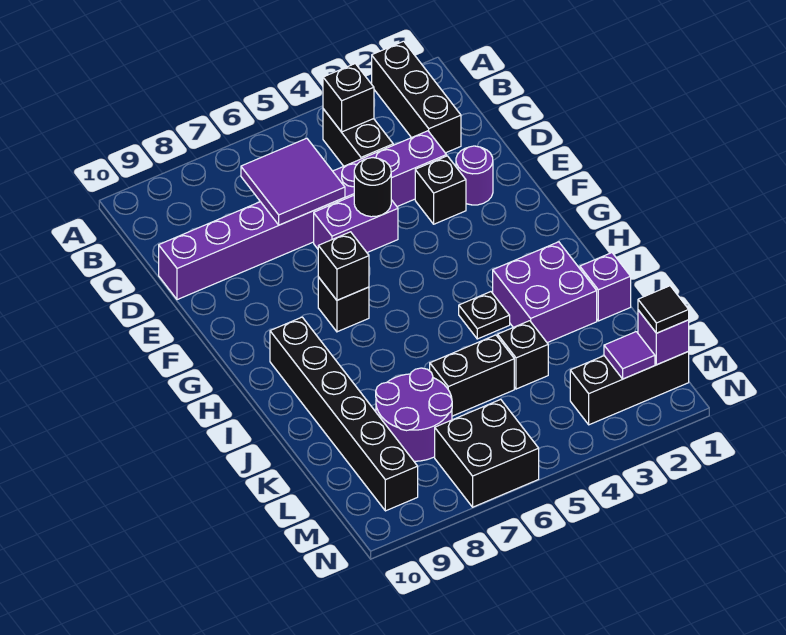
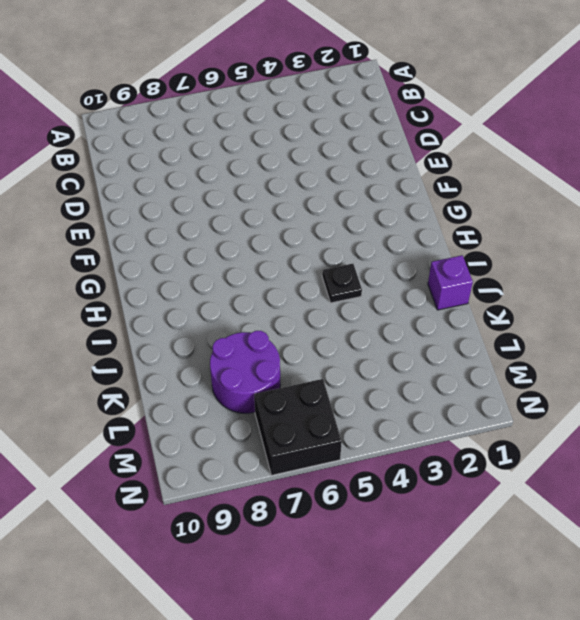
none -> black brick A2:C2 level 1
none -> black brick B4:C4 level 1
none -> purple brick D3:D10 level 1

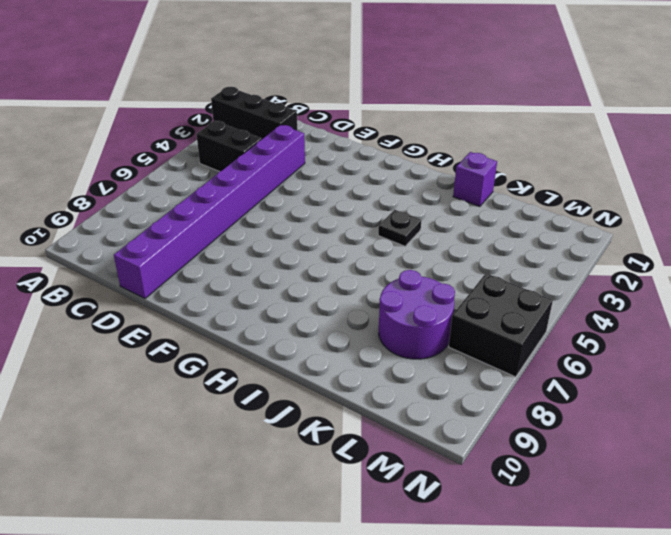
none -> purple round brick E2 level 1
none -> black brick E3 level 1
none -> purple brick E5:E6 level 1

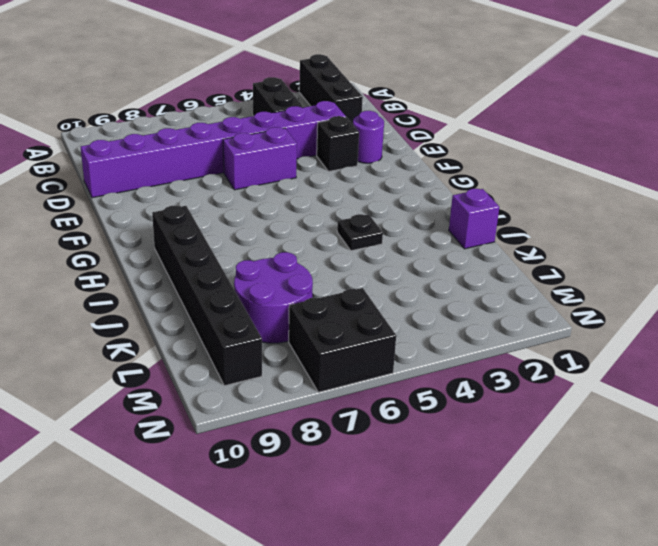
none -> black brick G7 level 1
none -> purple brick I2:J3 level 1
none -> black brick K4 level 1

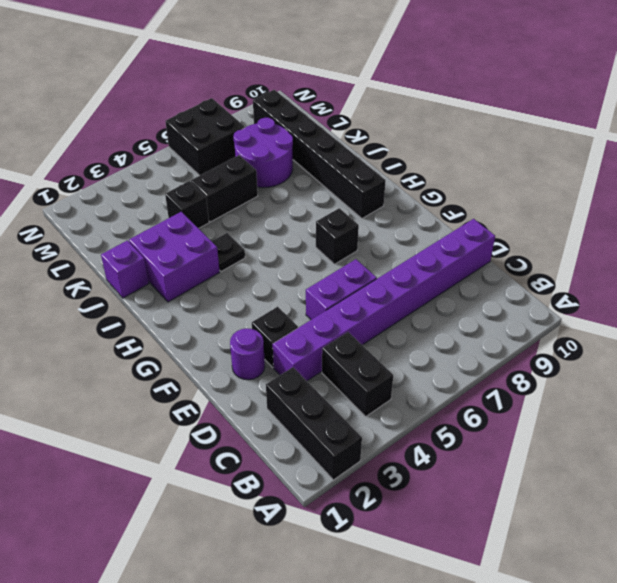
none -> black brick M1:M3 level 1
none -> black brick B4 level 2
none -> purple tile C6:D7 level 2

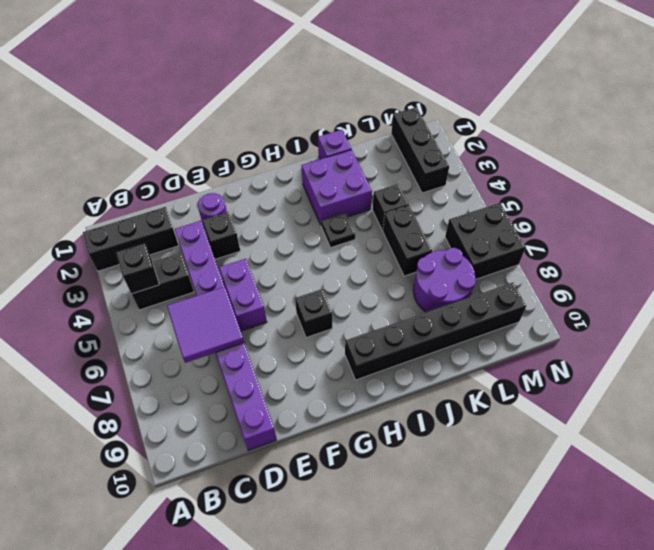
none -> black round brick E5 level 2
none -> black brick G7 level 2
none -> purple brick M1 level 2

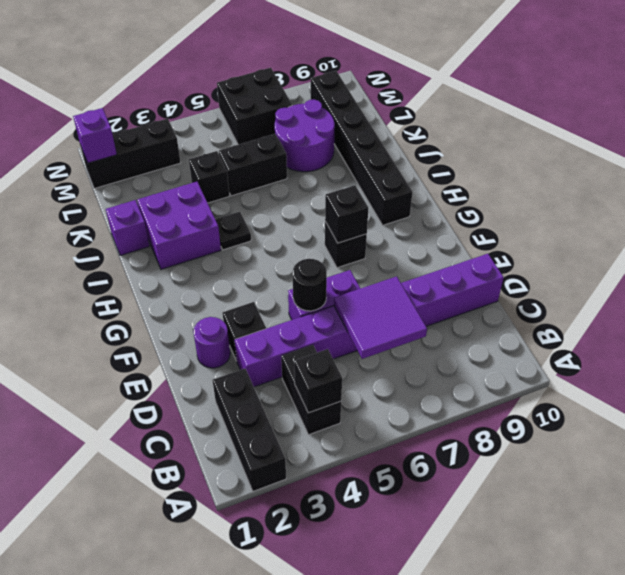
none -> purple tile M2 level 2
none -> black tile M1 level 3

